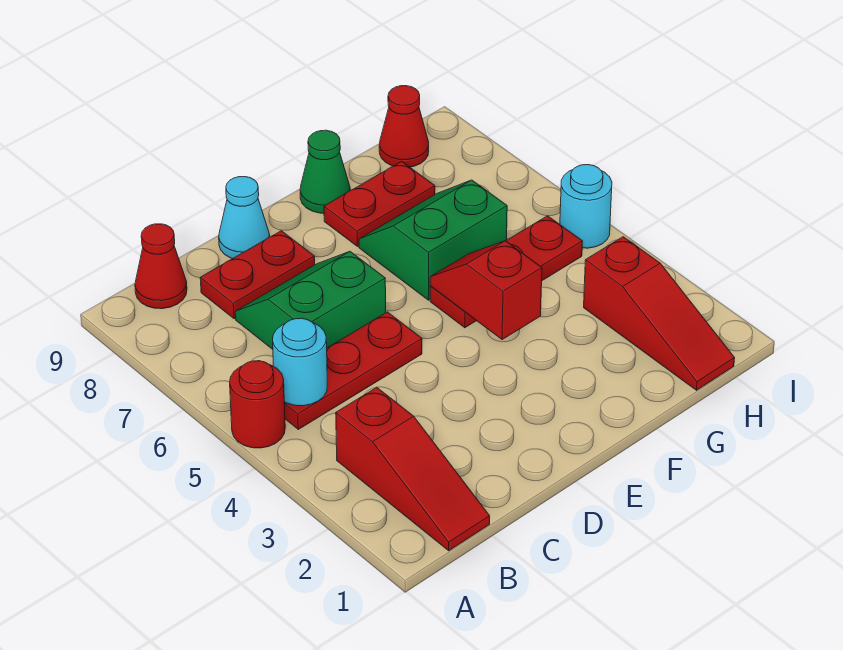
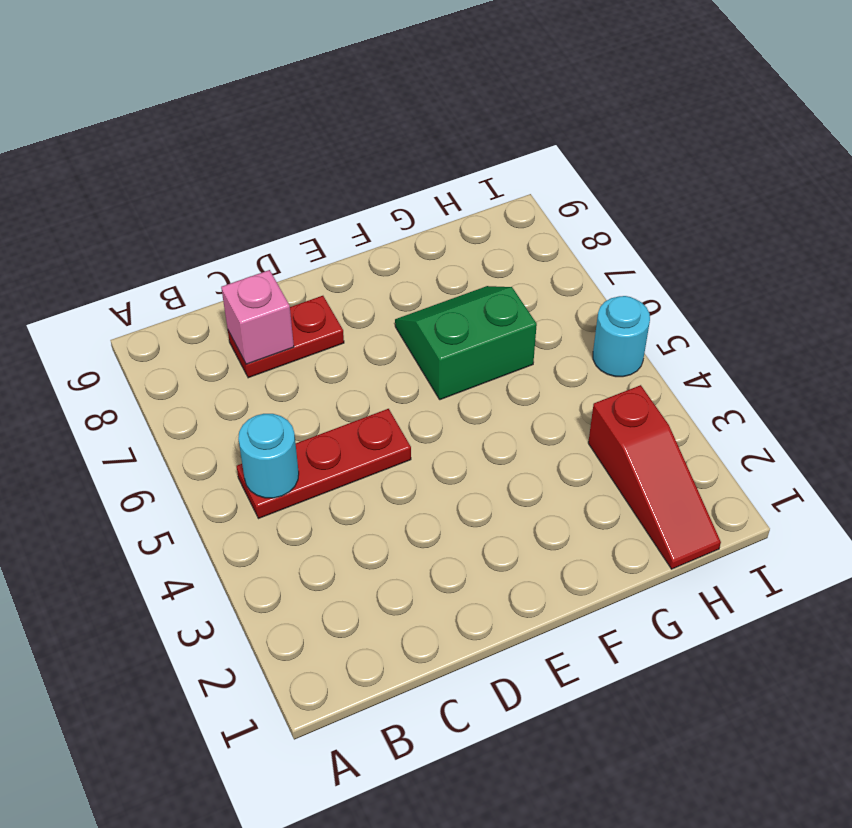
pink brick C8 level 2 -> none
none -> red round brick A5 level 1
none -> red slope B1:B3 level 1 top 3
none -> red cone B9 level 1

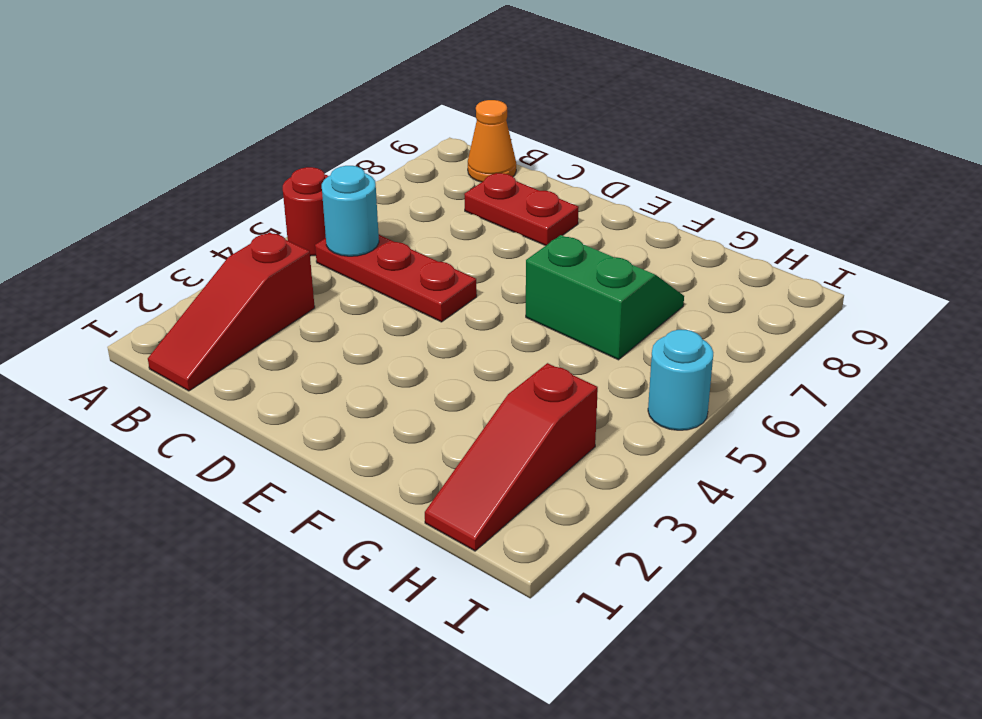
orange cone B9 level 1 -> red cone B9 level 1
none -> green slope C6:D7 level 1 top 6
none -> cyan cone D9 level 1
none -> red plate F5:H5 level 1

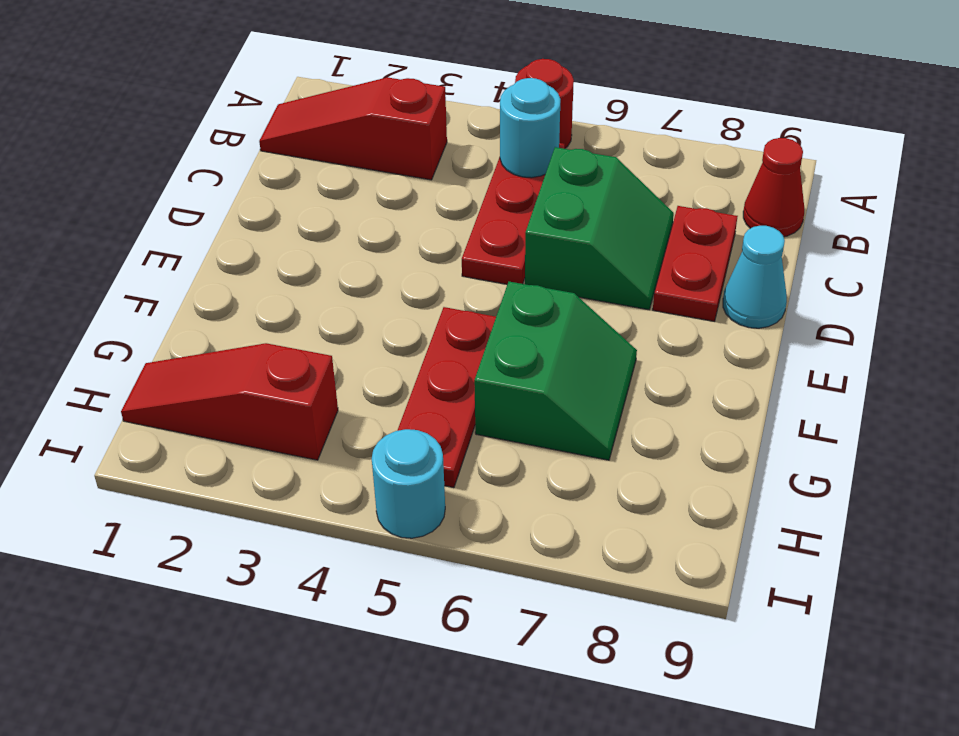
none -> red plate F8:G8 level 1
none -> green cone F9 level 1
none -> red cone H9 level 1

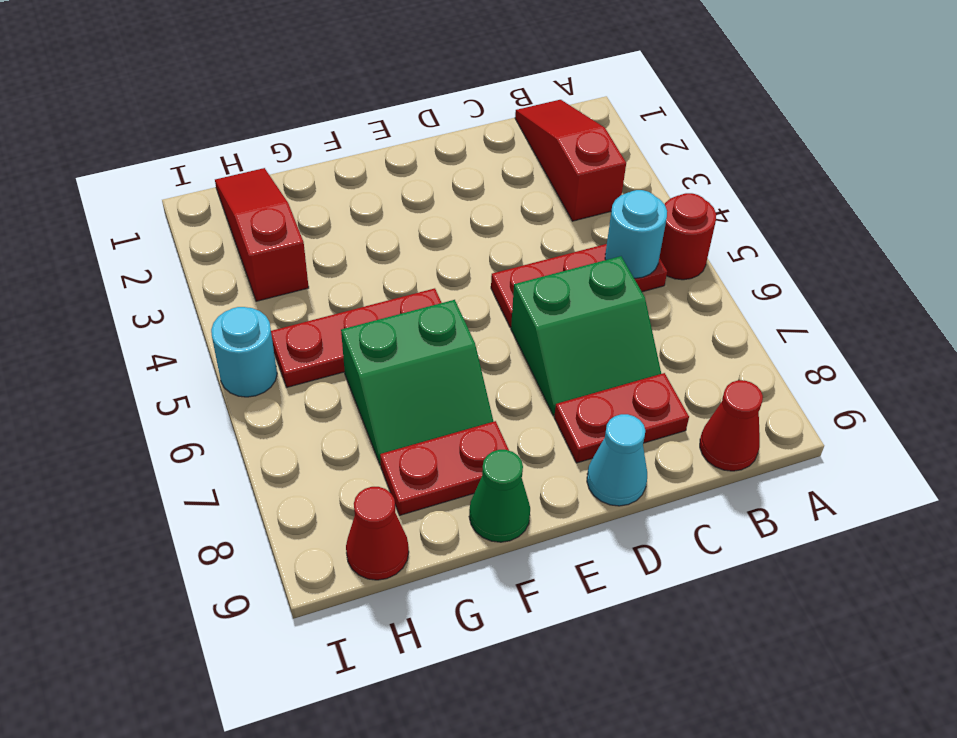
none -> red slope F4:F5 level 2 top 4

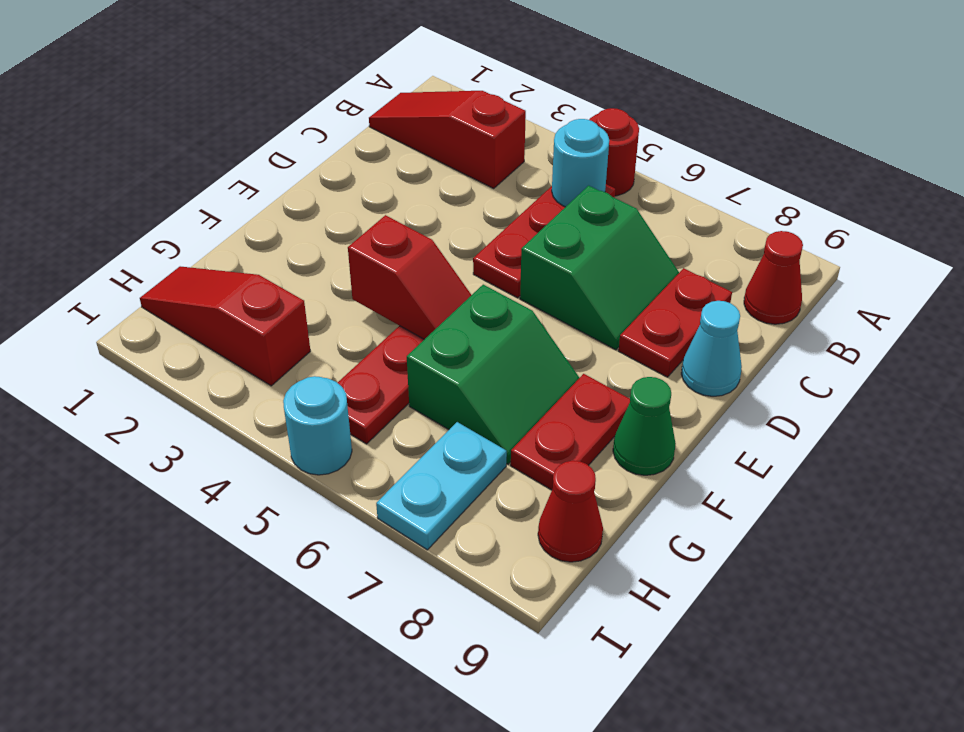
cyan plate H7:I7 level 1 -> none

